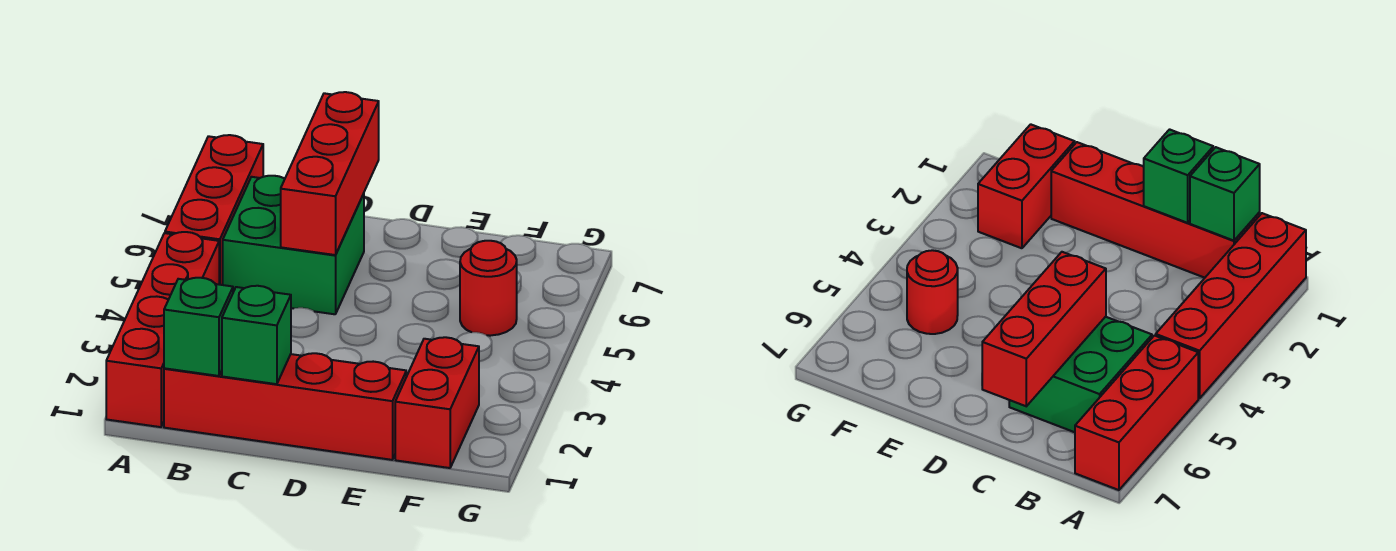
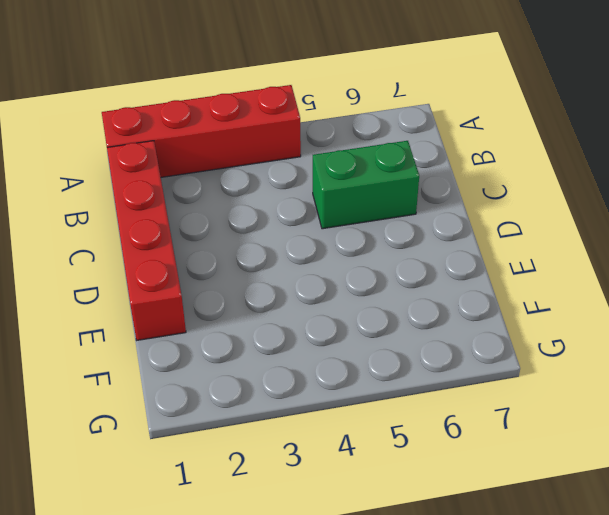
green brick C5:C6 level 1 -> green brick B5:C6 level 1
none -> red brick A5:A7 level 1
none -> red brick F1:F2 level 1

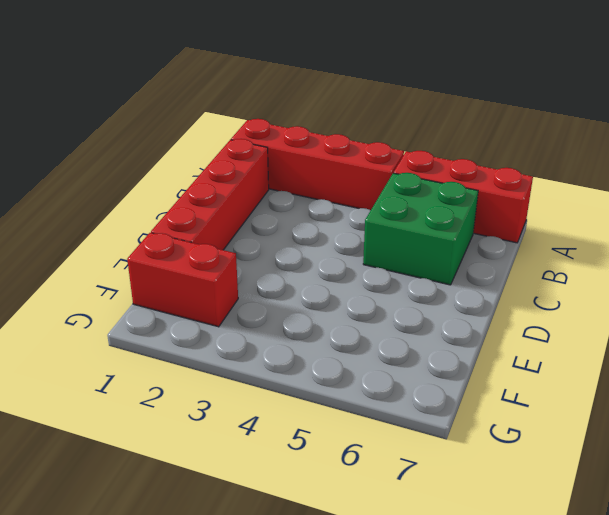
none -> red round brick F5 level 1
none -> green brick B1 level 2

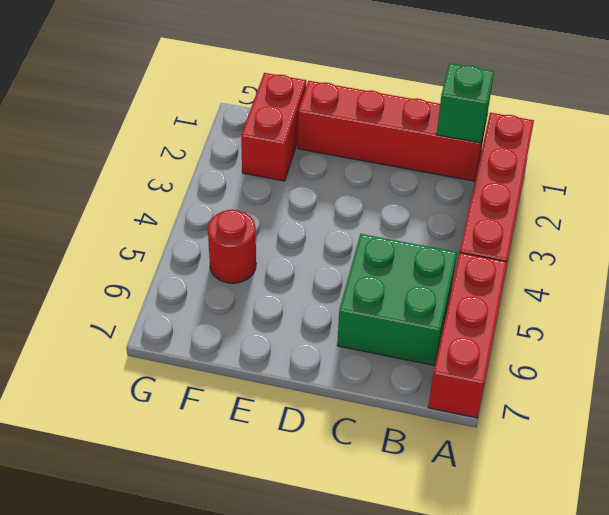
none -> green brick C1 level 2
none -> red brick C5:C7 level 2

